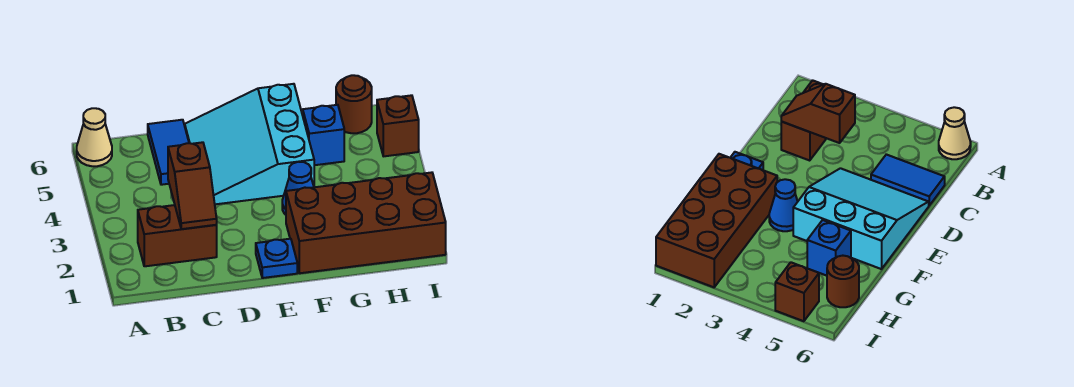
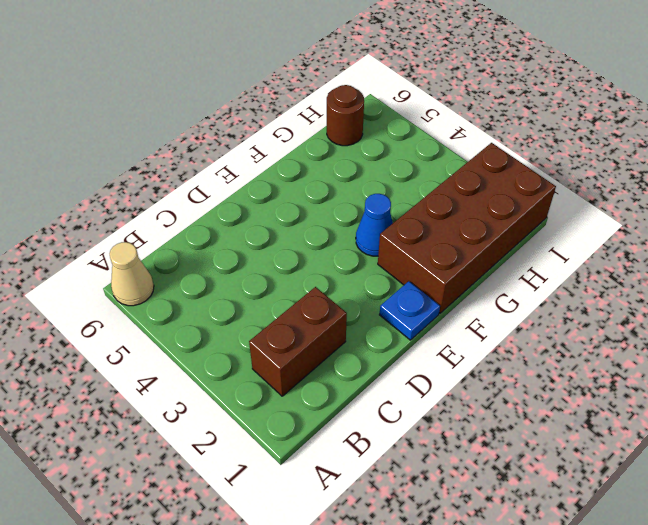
none -> blue tile C5:C6 level 1
none -> cyan slope D4:F6 level 1 top F

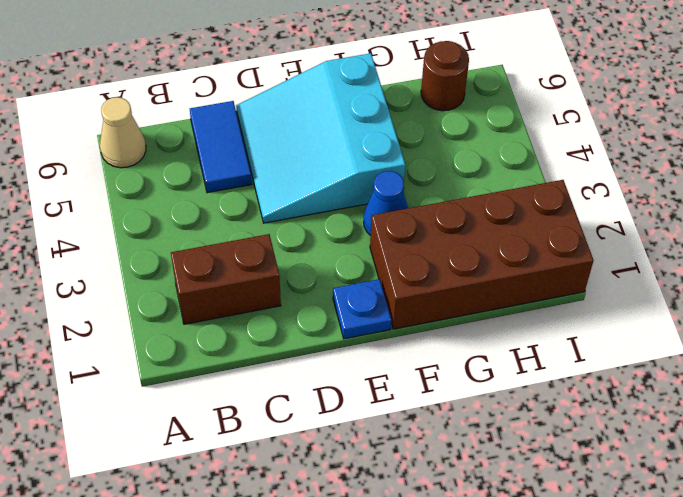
none -> blue brick G5 level 1
none -> brown brick I5 level 1

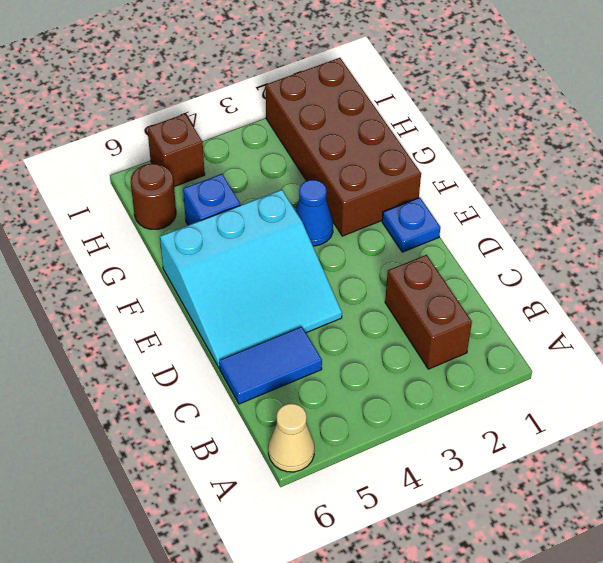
none -> brown slope C2:C3 level 2 top 3

